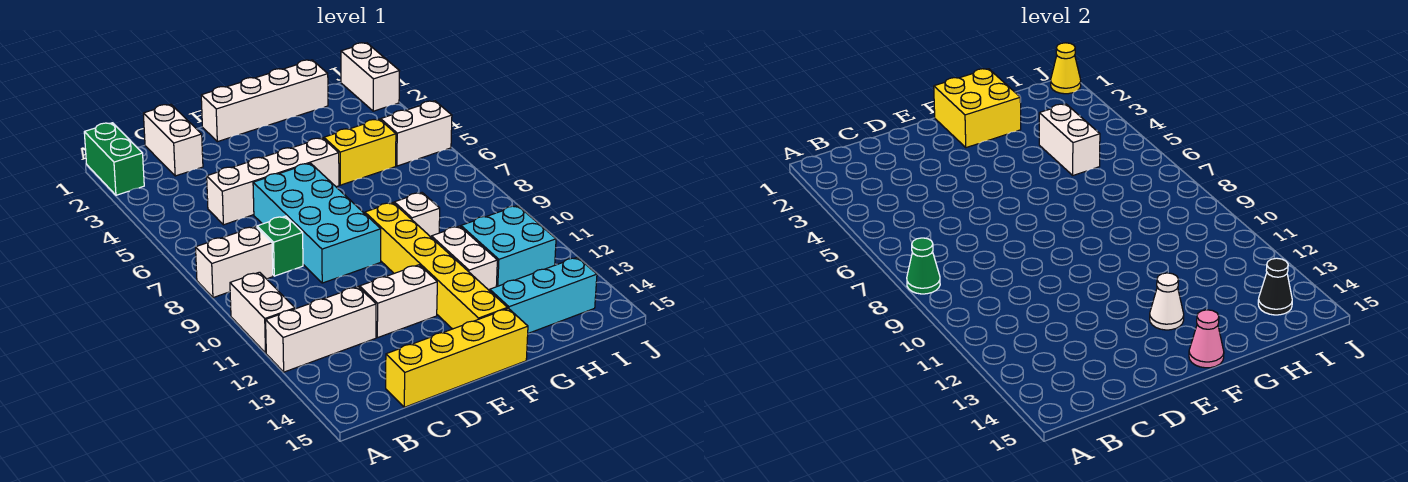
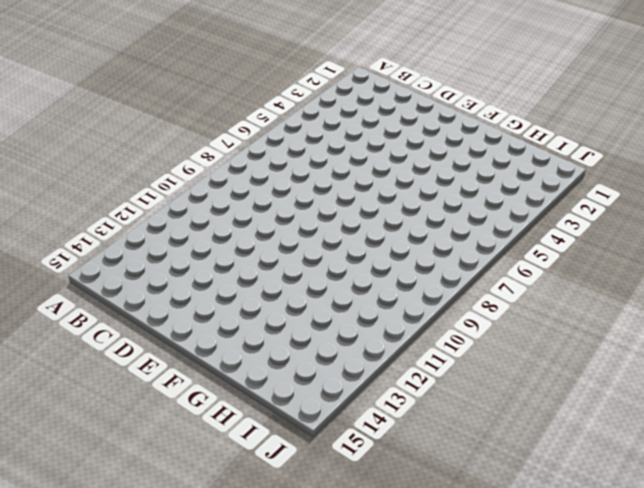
none -> green brick A1:A2 level 1
none -> white brick A8:B8 level 1
none -> white brick A10:A11 level 1

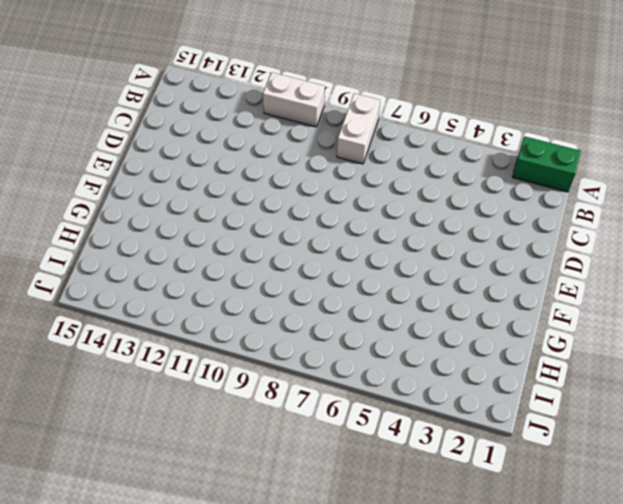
none -> white brick A12:C12 level 1
none -> white brick C1:C2 level 1
none -> white brick C5:F5 level 1

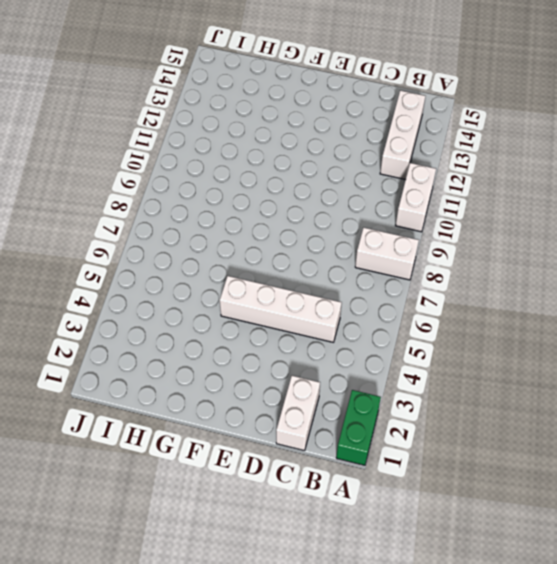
white brick B12:B14 level 1 -> white brick A12:C12 level 1
none -> green brick C8 level 1
none -> yellow brick C15:F15 level 1
none -> cyan brick D6:E9 level 1

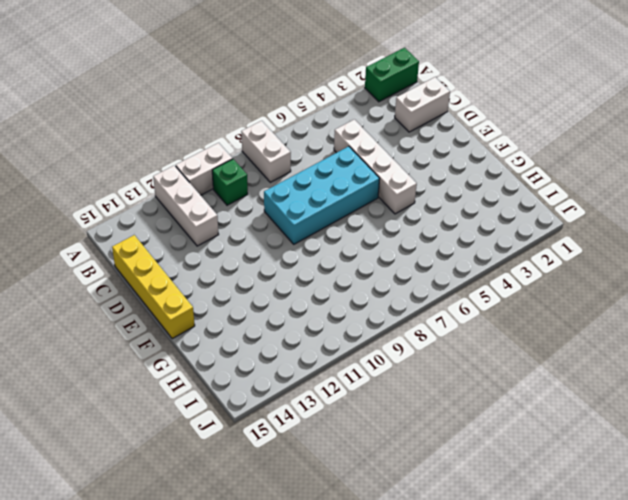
green brick B10 level 1 -> green brick C8 level 1
none -> white brick D12:E12 level 1
none -> white brick E1:H1 level 1
none -> yellow brick F9:F14 level 1

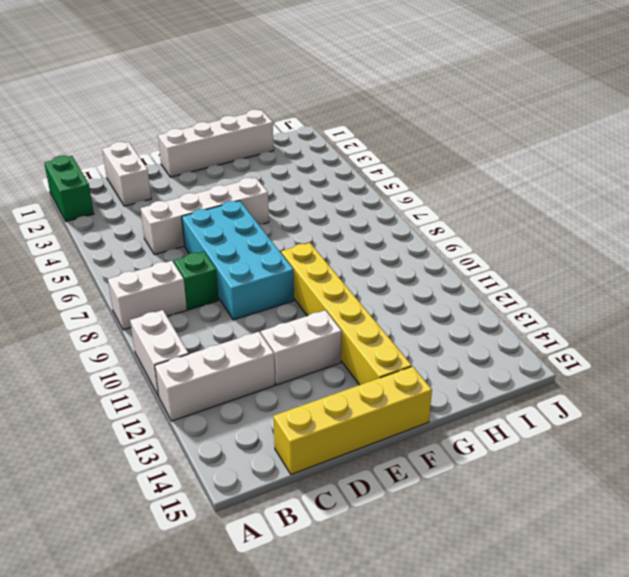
none -> yellow brick G5:H5 level 1
none -> white brick G9 level 1
none -> white brick G11:G12 level 1

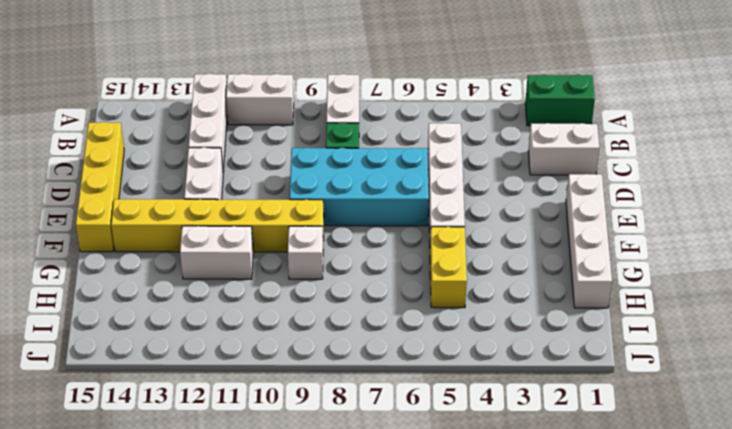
none -> cyan brick G14:I14 level 1
none -> cyan brick H11:I12 level 1
none -> white brick I5:J5 level 1

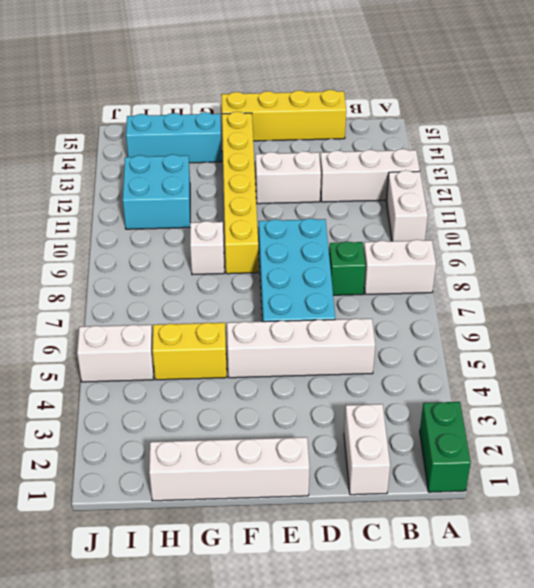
none -> white brick G11:G12 level 1
none -> white brick J1:J2 level 1
none -> green cone A8 level 2

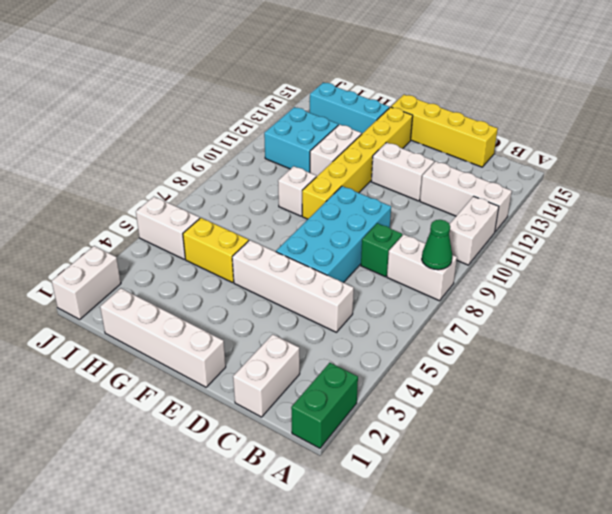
none -> yellow brick F1:G2 level 2
none -> white cone F13 level 2
none -> pink cone F15 level 2

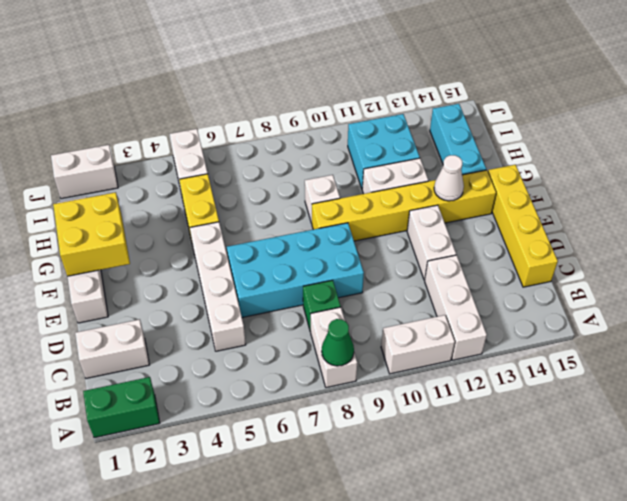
none -> pink cone F15 level 2
none -> white brick H4:H5 level 2
none -> black cone I14 level 2

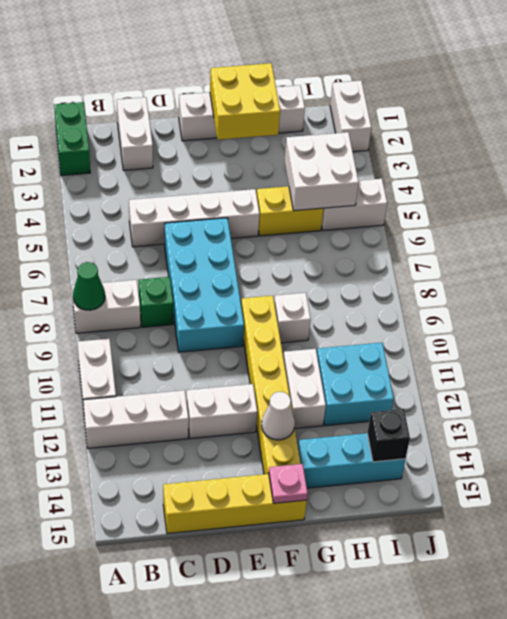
pink plate F15 level 2 -> pink cone F15 level 2
white brick H4:I5 level 2 -> white brick H4:H5 level 2
black brick I14 level 2 -> black cone I14 level 2
none -> yellow cone J1 level 2

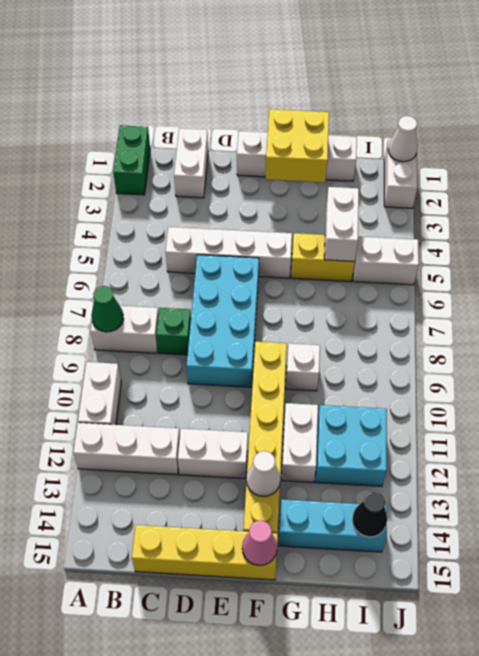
white cone J1 level 2 -> yellow cone J1 level 2

